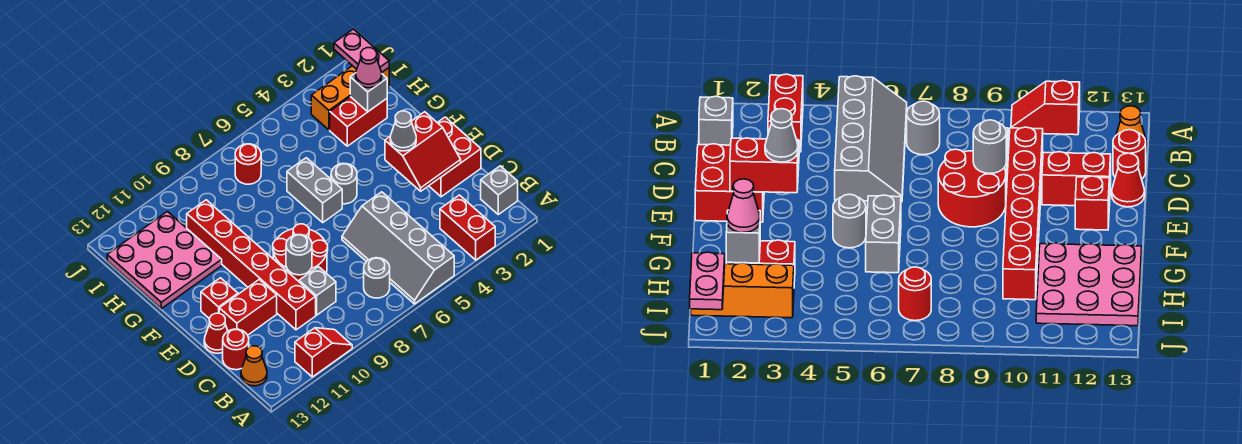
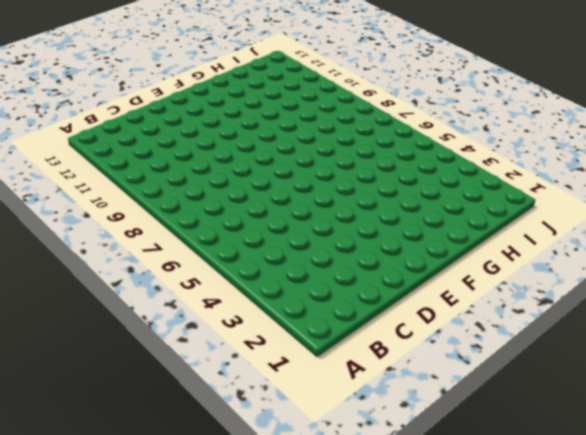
none -> red brick A3:B3 level 1
none -> grey slope A5:D6 level 1 top 5
none -> red slope A10:A11 level 1 top 11

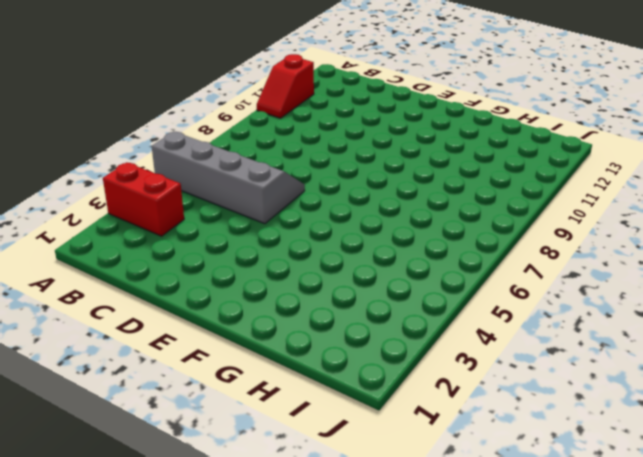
none -> grey brick B1 level 1
none -> grey round brick B7 level 1
none -> orange cone B13 level 1

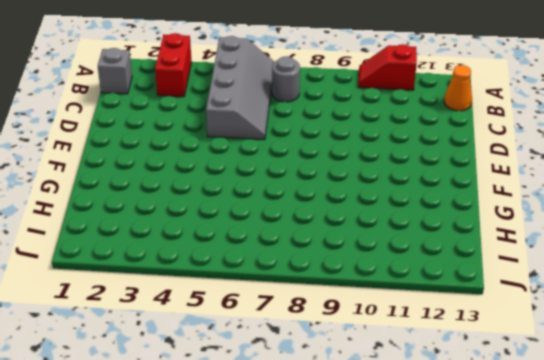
none -> grey brick C9 level 1
none -> red brick C10:H10 level 1
none -> red round brick C13 level 1

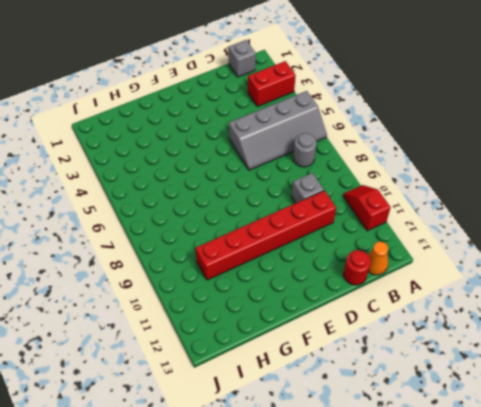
none -> red brick D1:E2 level 1
none -> red round brick D8:E9 level 1
none -> red brick D11:D12 level 1

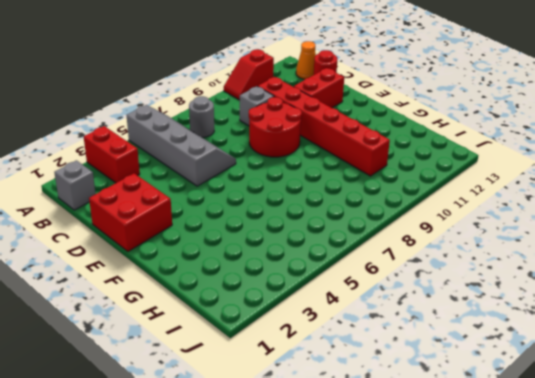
none -> red cone D13 level 1
none -> red brick E12 level 1
none -> grey round brick F5 level 1

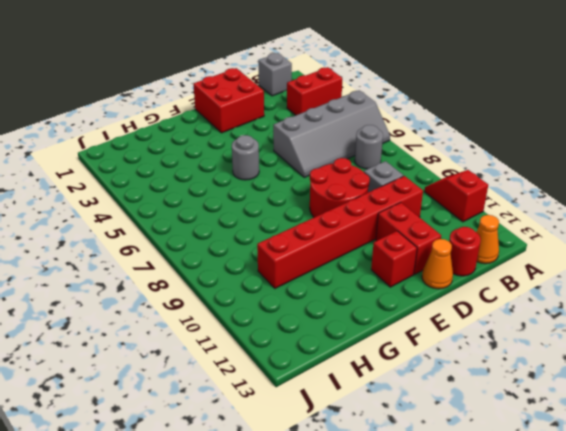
orange cone D13 level 1 -> red cone D13 level 1
none -> grey brick F6:G6 level 1
none -> pink plate G11:I13 level 1
none -> red brick H2:H3 level 1

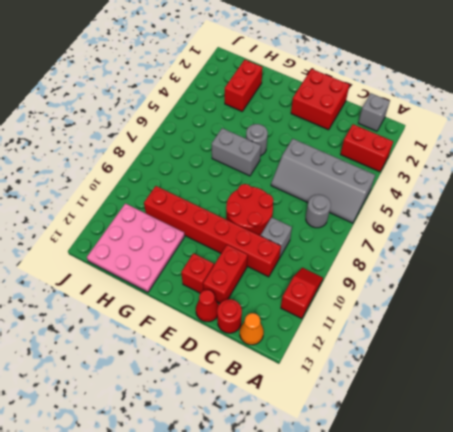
none -> orange brick I1:I3 level 1
none -> red round brick I7 level 1
none -> red slope D2:E3 level 2 top E

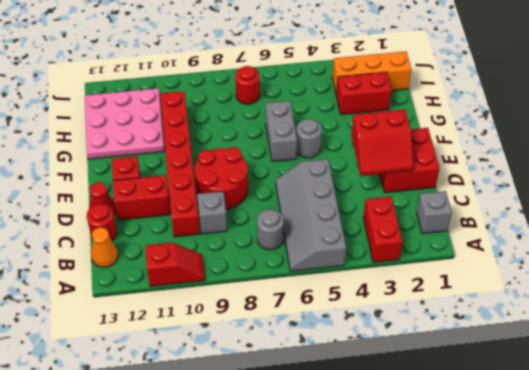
none -> grey round brick D9 level 2
none -> grey brick H2 level 2
none -> pink plate I1:J1 level 2

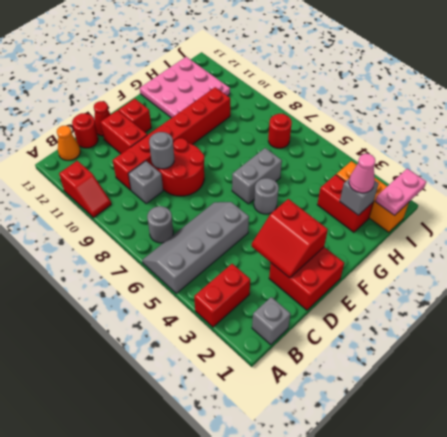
none -> grey cone E3 level 3

